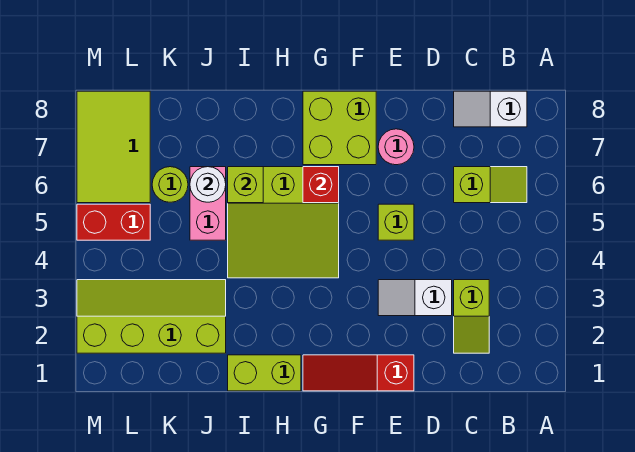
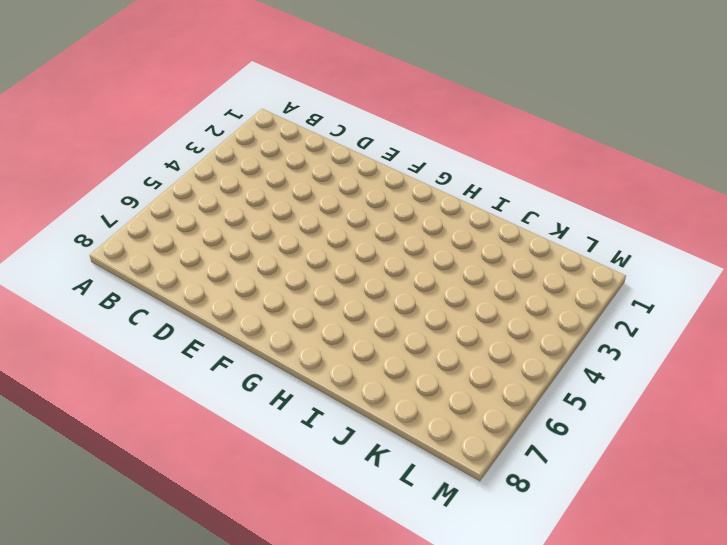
none -> lime slope B6:C6 level 1 top C
none -> white slope B8:C8 level 1 top B
none -> lime slope C2:C3 level 1 top 3

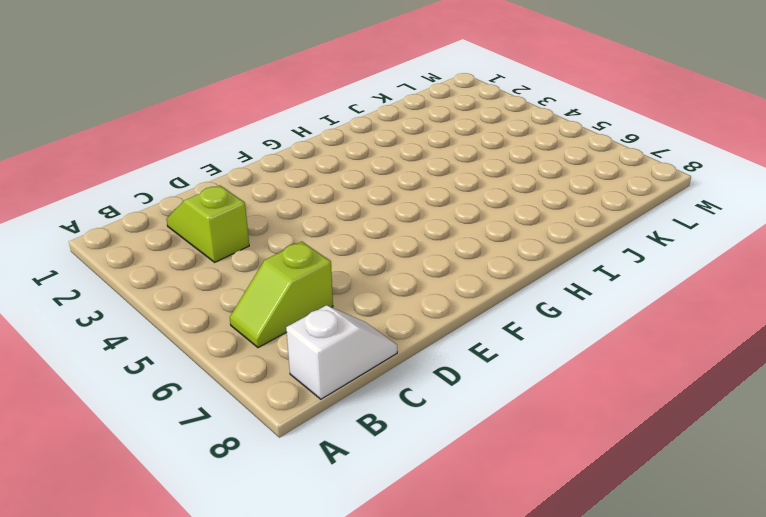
none -> white slope D3:E3 level 1 top D
none -> red slope E1:G1 level 1 top E
none -> lime brick E5 level 1

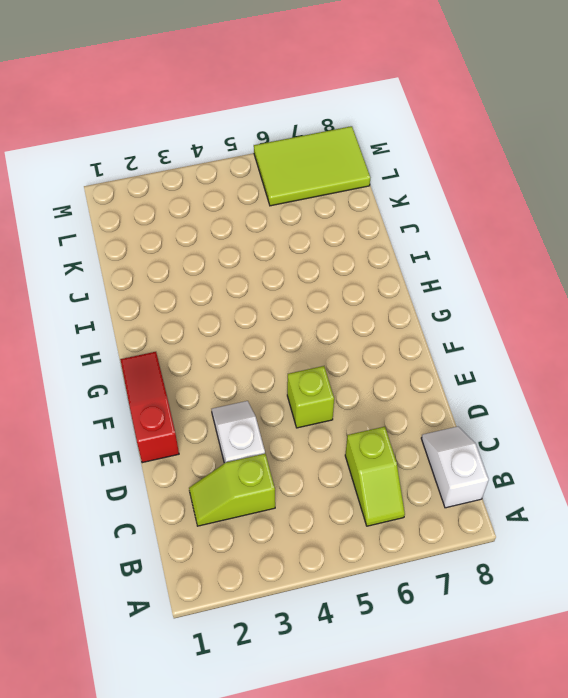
none -> pink round brick E7 level 1
none -> lime brick F7:G8 level 1
none -> lime slope G4:I6 level 1 top 6

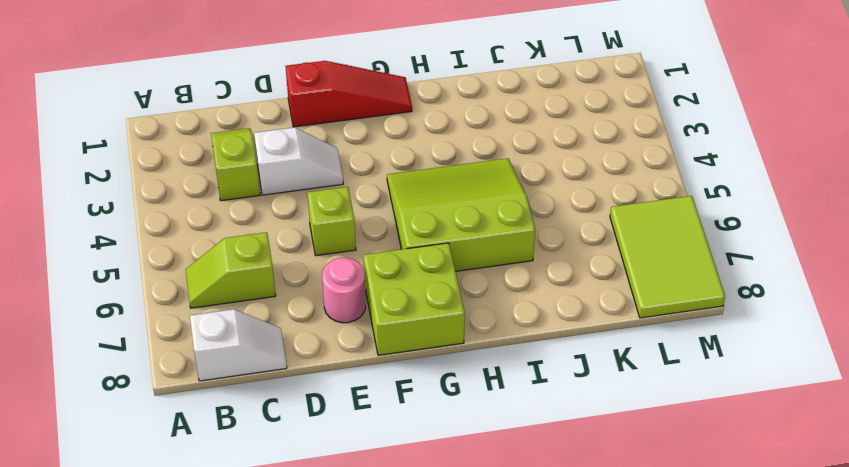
none -> lime brick H1:I1 level 1
none -> lime slope J2:M3 level 1 top 2
none -> pink brick J5:J6 level 1

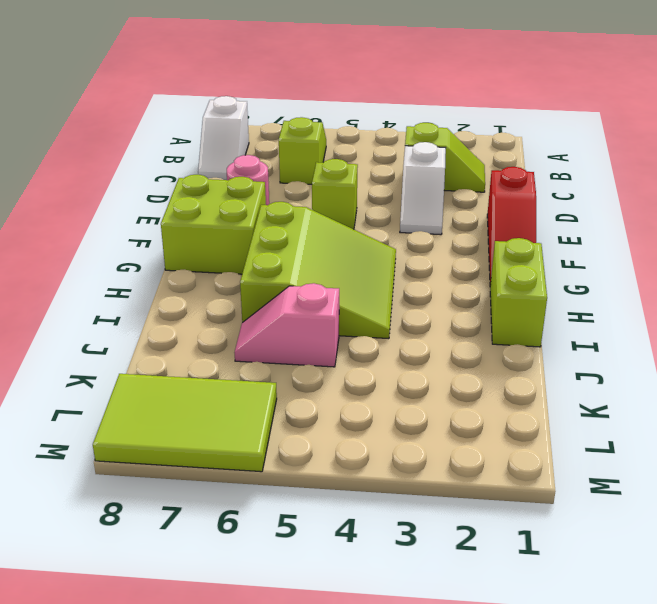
pink slope J5:J6 level 1 top 5 -> pink brick J5:J6 level 1
none -> lime slope J2:M3 level 1 top 2
none -> lime round brick K6 level 1
none -> red brick L5:M5 level 1

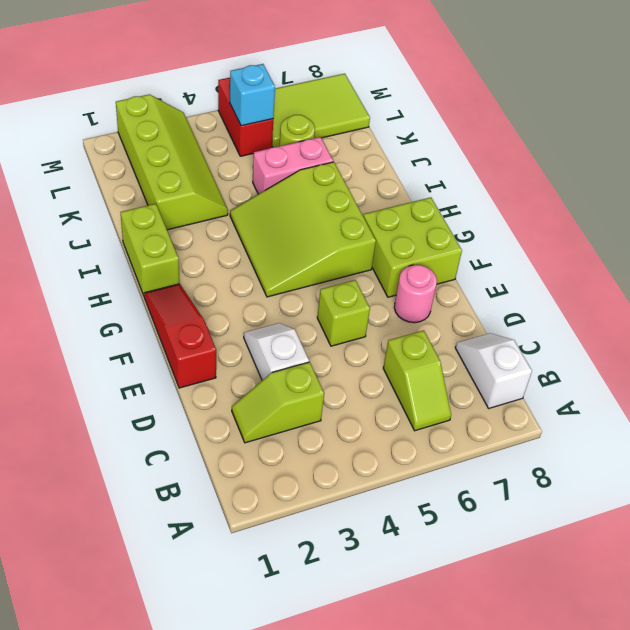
cyan brick L5 level 2 -> none
none -> red brick G6 level 2
none -> lime brick I6 level 2
none -> white round brick J6 level 2

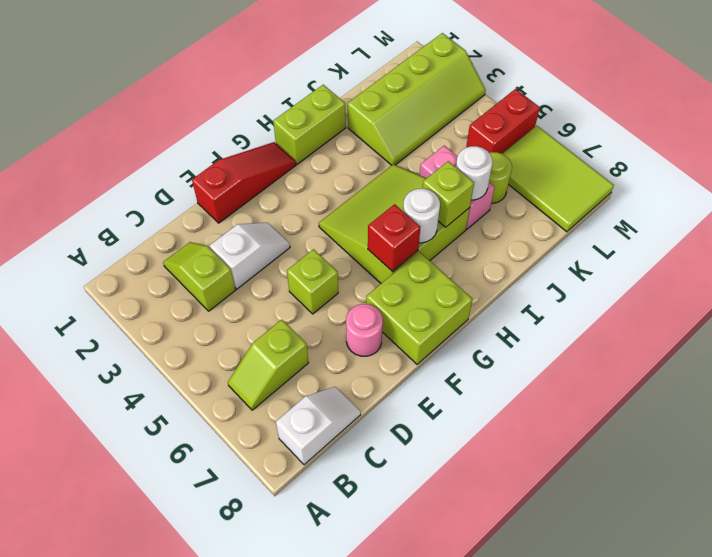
white round brick H6 level 2 -> none

